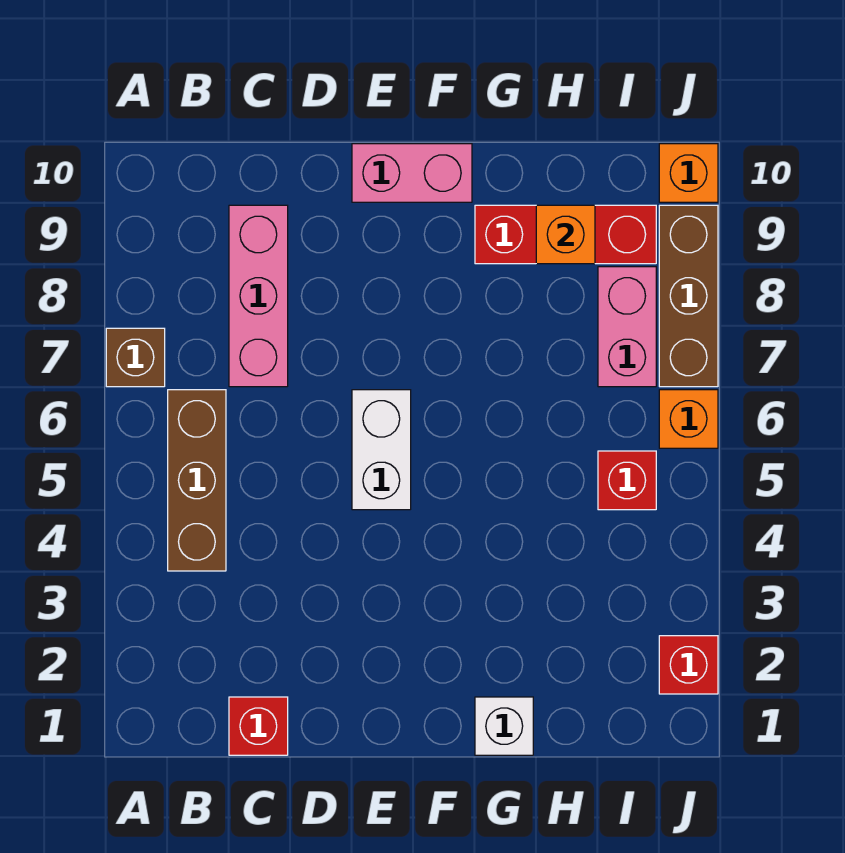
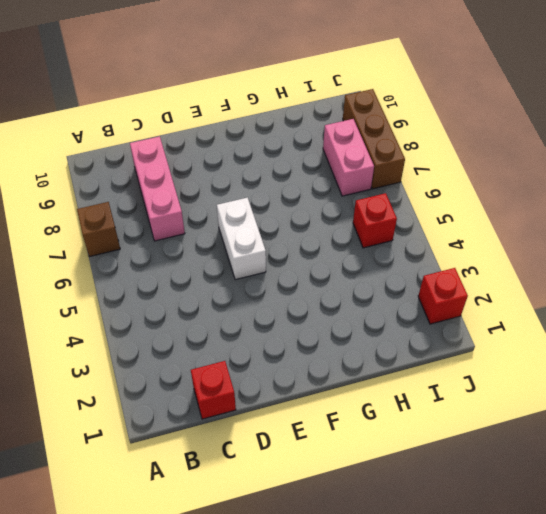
none -> brown brick B4:B6 level 1
none -> pink brick E10:F10 level 1
none -> white brick G1 level 1

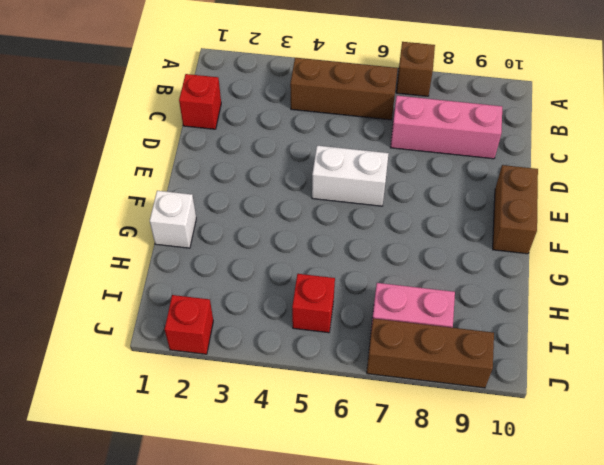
brown brick E10:F10 level 1 -> pink brick E10:F10 level 1
none -> red brick G9:I9 level 1
none -> orange brick J6 level 1
none -> orange brick J10 level 1

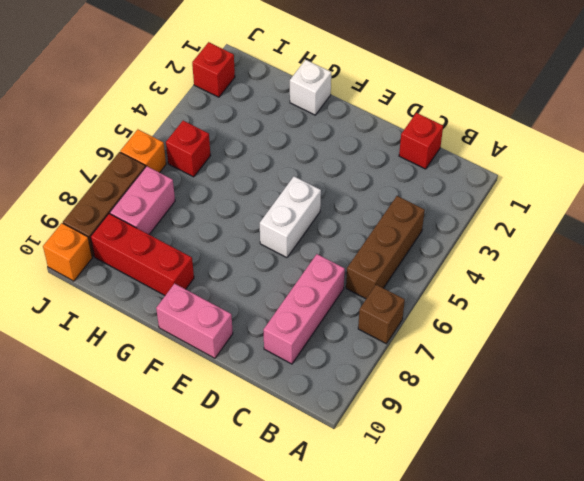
none -> orange brick H9 level 2

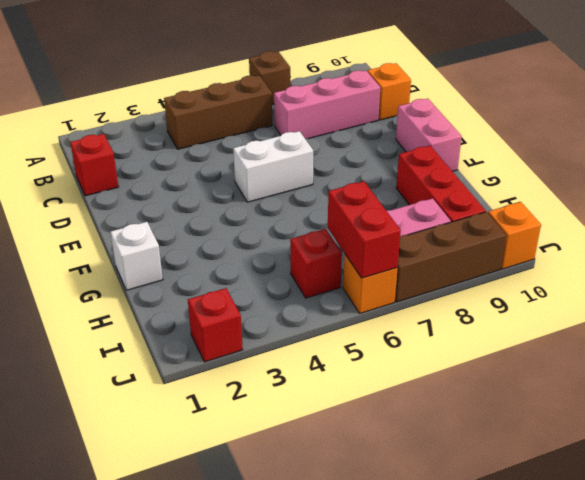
orange brick C10 level 1 -> orange brick H9 level 2
red brick I6:J6 level 2 -> none

